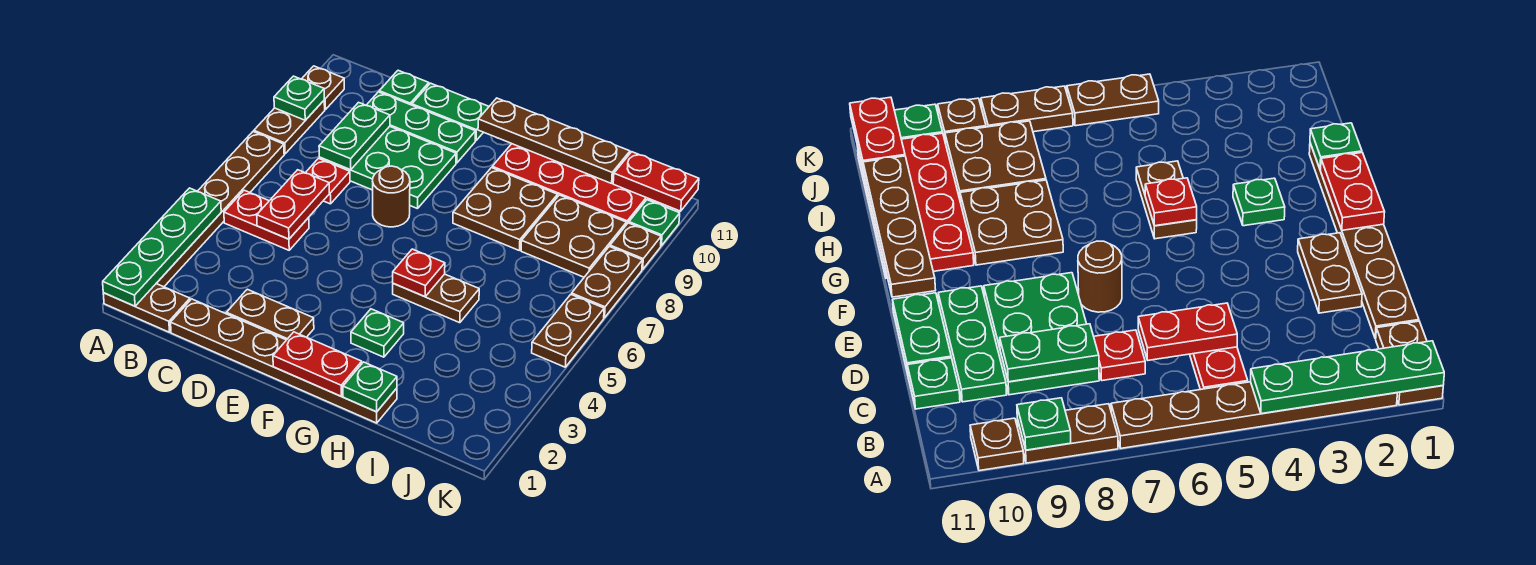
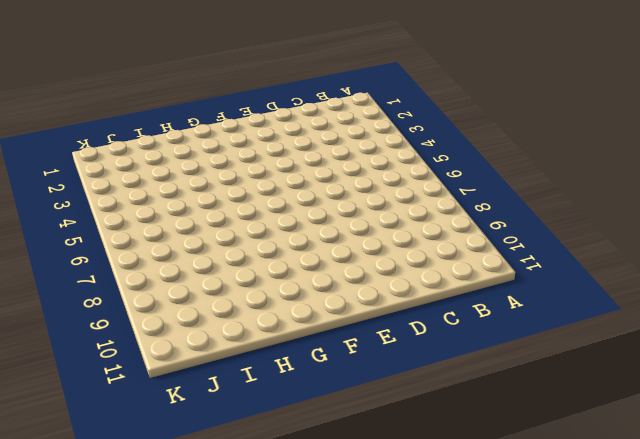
none -> brown plate A1:B1 level 1
none -> brown plate A2:A7 level 1
none -> brown plate A8:A9 level 1
none -> brown plate A10 level 1

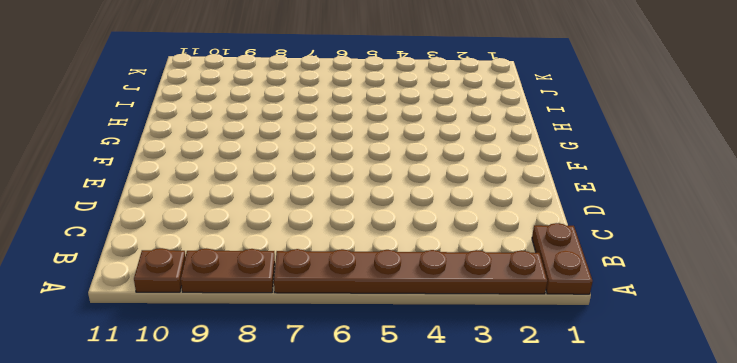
none -> red plate B5:C5 level 1
none -> brown plate C1:H1 level 1
none -> red plate C7 level 1
none -> green plate C8:E9 level 1

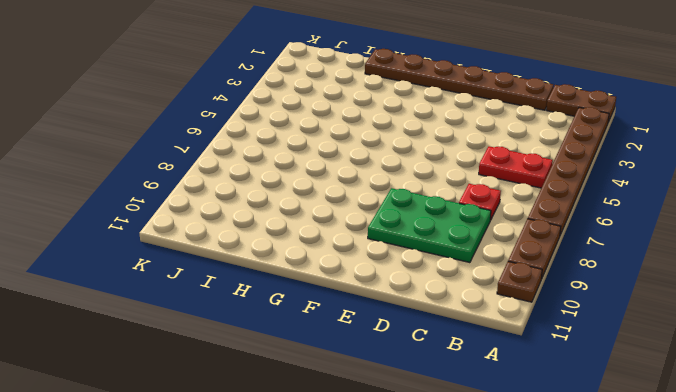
none -> green plate C10:E10 level 1
none -> green plate C11 level 1
none -> brown plate D2:E2 level 1
none -> green plate D11:E11 level 1

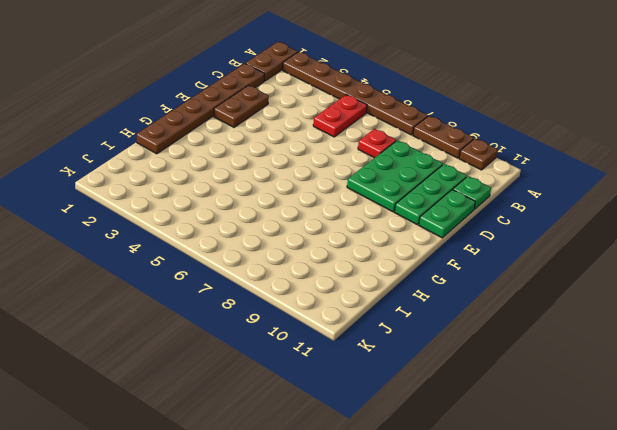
none -> brown round brick E7 level 1
none -> green plate G3 level 1
none -> brown plate G5:H5 level 1
none -> brown plate G8:H9 level 1

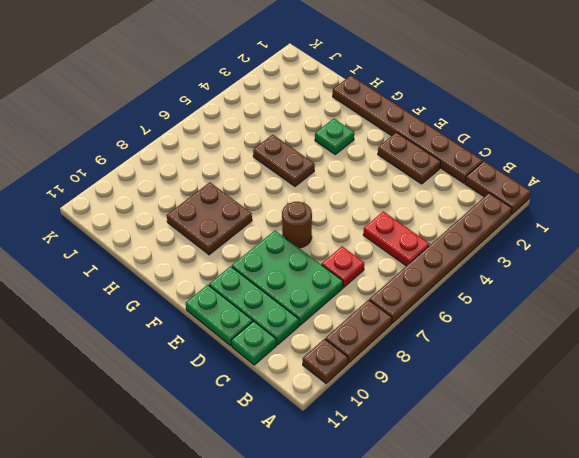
none -> red plate G10:J11 level 1
none -> brown plate I8:J9 level 1
none -> brown plate K5:K6 level 1
none -> brown plate K7:K8 level 1

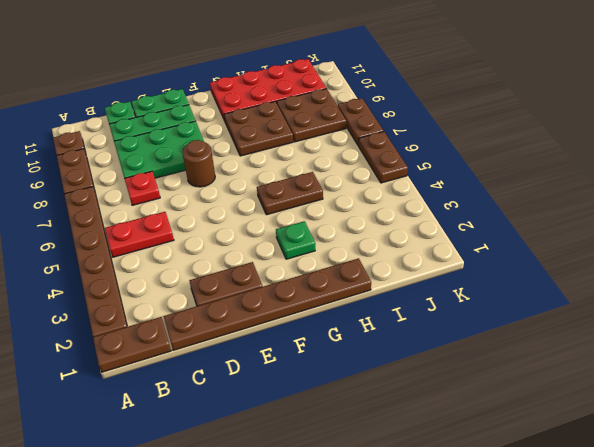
none -> brown plate K9 level 1
none -> green plate K10 level 1
none -> green plate A1:A4 level 2
none -> green plate A9 level 2

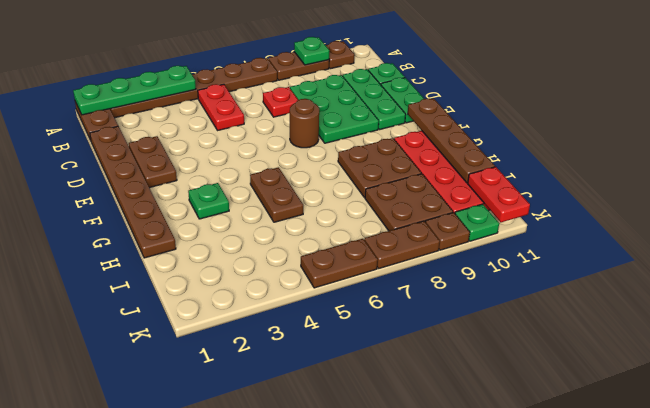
none -> red plate C5:C6 level 2
none -> green plate C8:C9 level 2
none -> red plate F1:G1 level 2
none -> red plate G5 level 2

